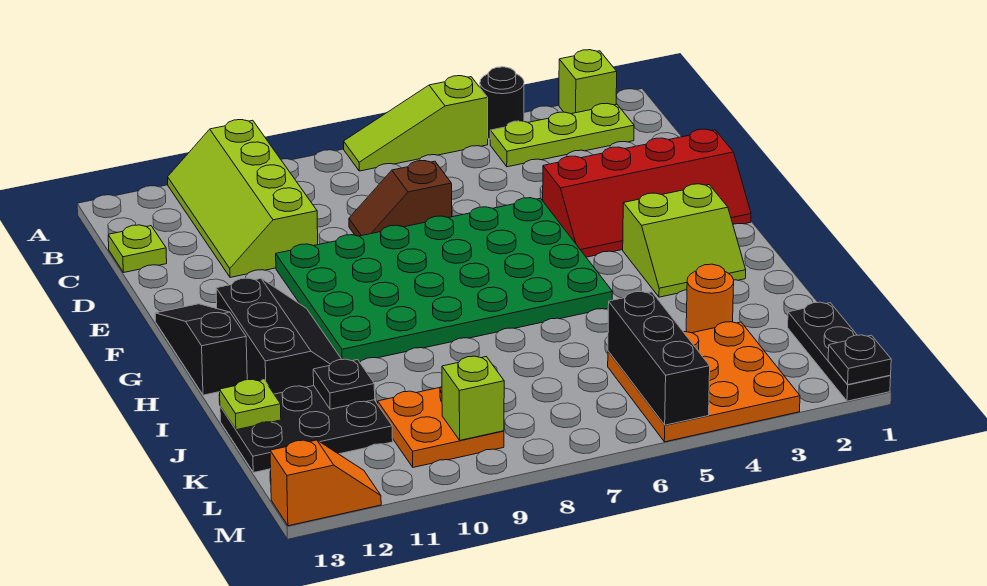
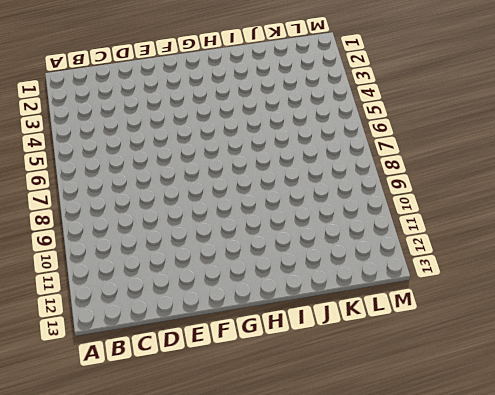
none -> lime brick A2 level 1
none -> black round brick A4 level 1
none -> lime slope A5:A7 level 1 top 5

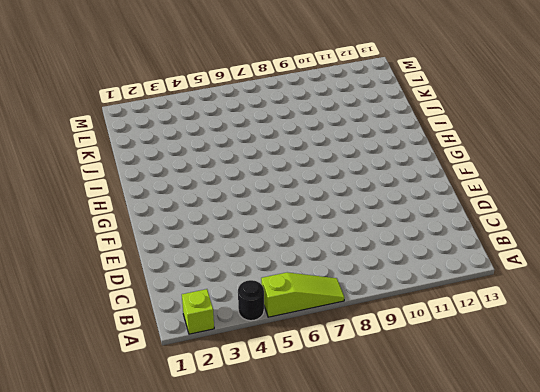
none -> lime slope A10:D11 level 1 top 10
none -> lime plate B2:B4 level 1
none -> lime plate C13 level 1

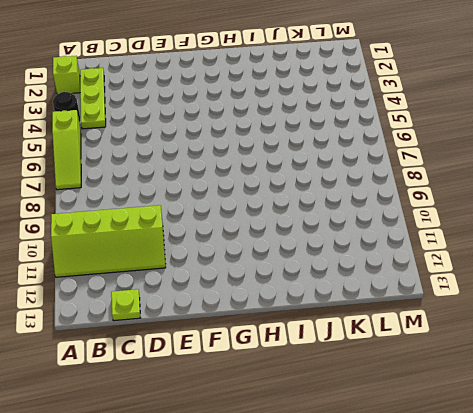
none -> brown slope D7:D8 level 1 top 7
none -> red slope E1:F4 level 1 top E
none -> green plate E5:H10 level 1

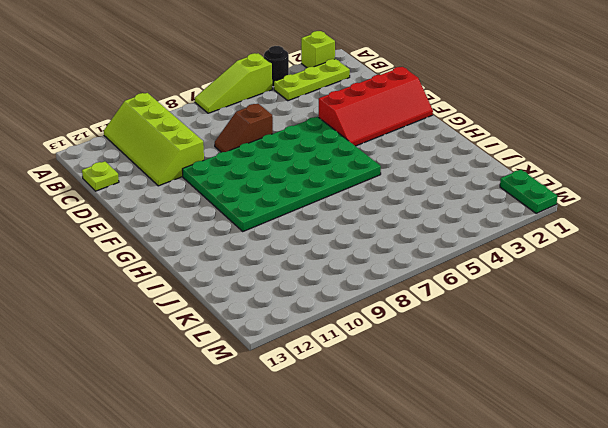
green plate L1:M1 level 1 -> black plate K1:M1 level 1
none -> black slope F13:H13 level 1 top H
none -> lime slope G2:H3 level 1 top G
none -> black slope G11:I12 level 1 top 12

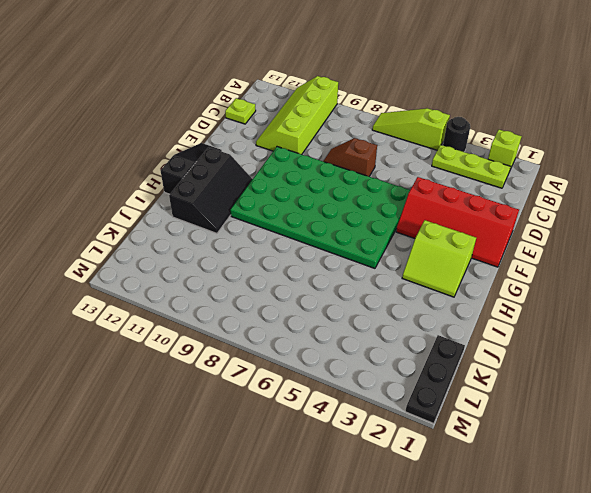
none -> orange round brick J3 level 1
none -> black plate J11:K13 level 1
none -> orange plate K3:M5 level 1

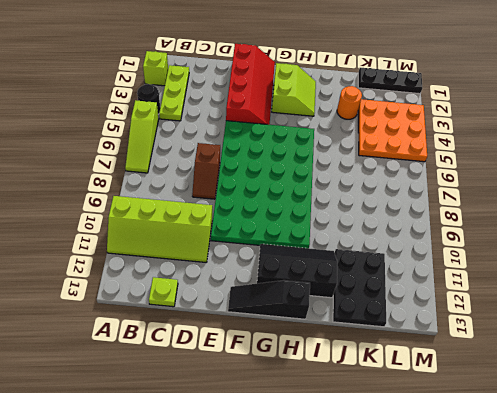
none -> orange plate K9:L10 level 1
none -> orange slope M12:M13 level 1 top 13
none -> black plate J11 level 2

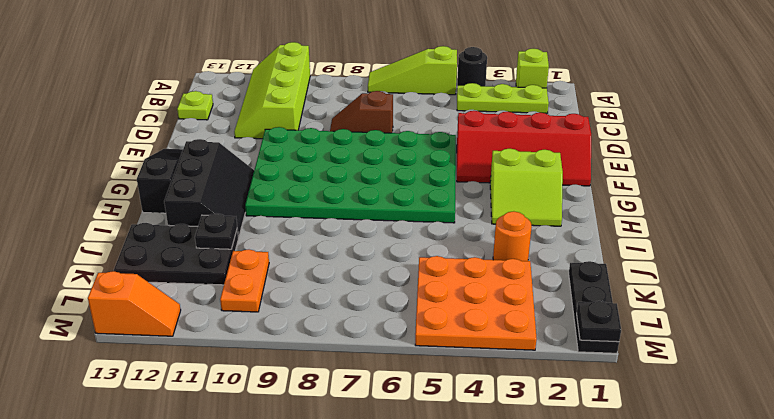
orange plate K10:L10 level 1 -> orange plate K9:L10 level 1
none -> lime plate J13 level 2
none -> black brick K5:M5 level 2
none -> lime brick L9 level 2

